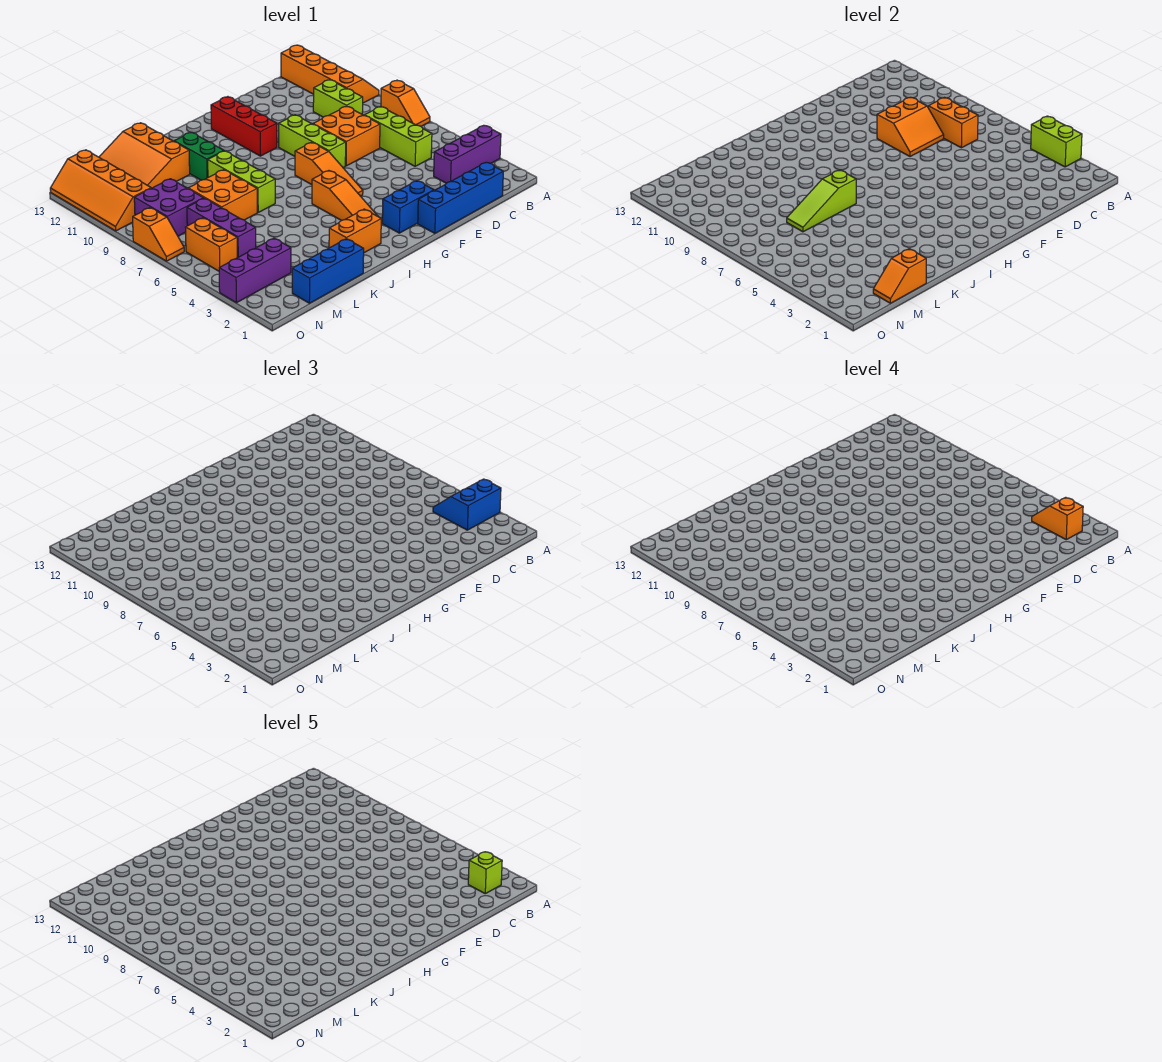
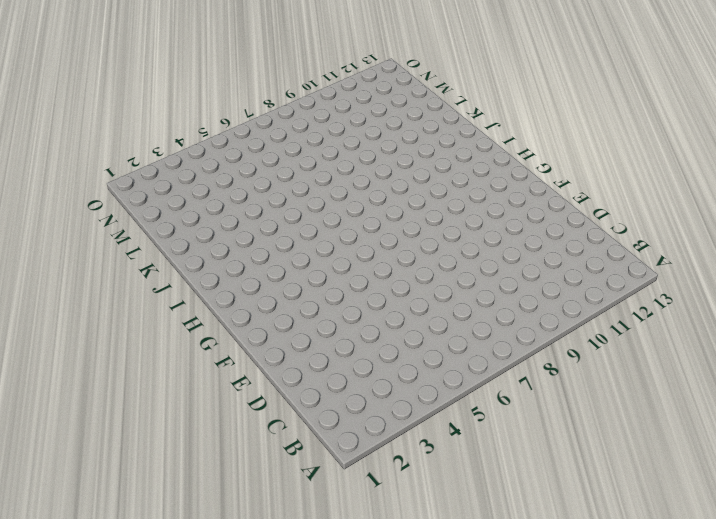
none -> purple brick A3:C3 level 1
none -> orange slope A7:A8 level 1 top 8
none -> orange slope A10:B13 level 1 top B
none -> blue brick C1:F1 level 1

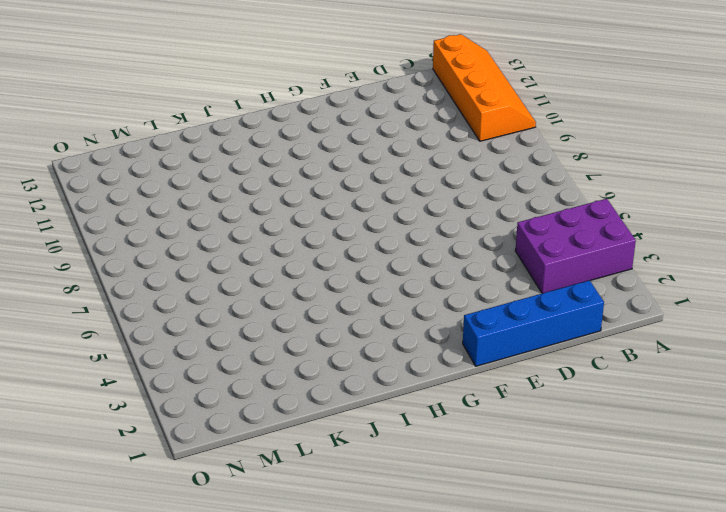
purple brick A3:C4 level 1 -> purple brick A3:C3 level 1
none -> orange slope A7:A8 level 1 top 8
none -> lime brick C5:C7 level 1
none -> lime brick C9:C10 level 1
none -> orange brick D7:E8 level 1

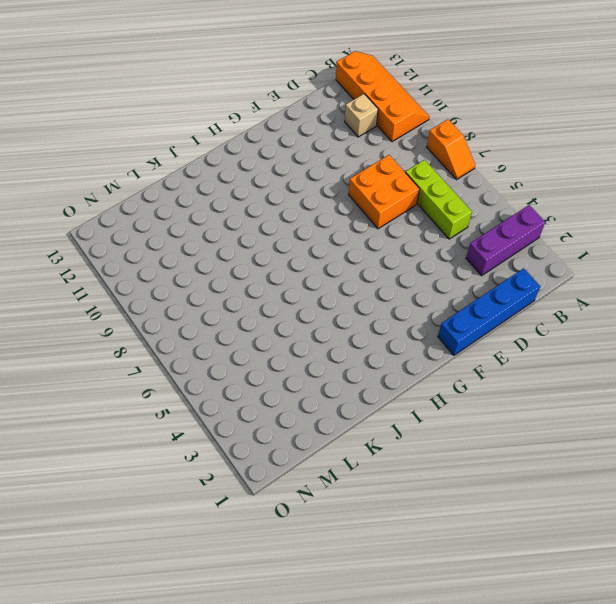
tan brick C11 level 1 -> none
none -> lime brick C9:C10 level 1
none -> blue brick F2:G2 level 1
none -> lime brick F7:F9 level 1
none -> orange slope G5:G7 level 1 top 7

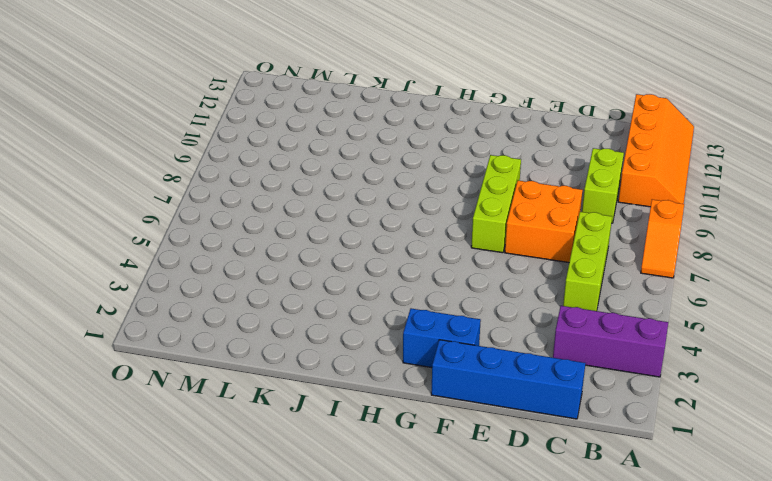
none -> orange slope G5:G7 level 1 top 7
none -> red brick G10:G12 level 1
none -> orange slope H3:H5 level 1 top 5
none -> orange brick I2:J2 level 1

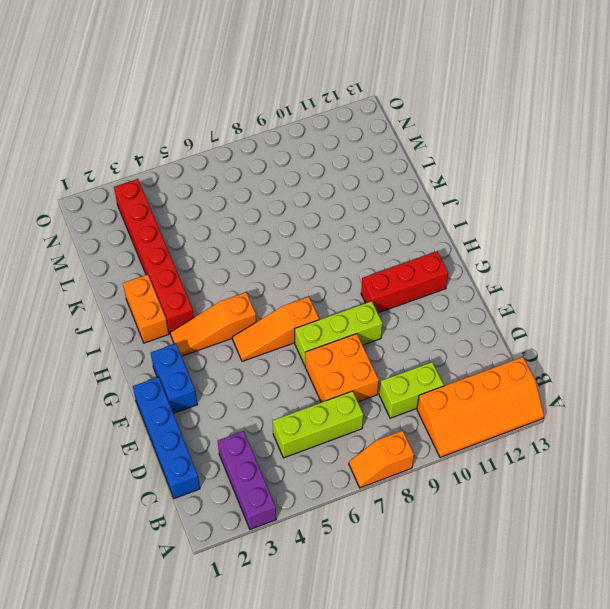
red brick I3:N3 level 1 -> purple brick M3:O3 level 1
none -> lime brick J7:J9 level 1
none -> green brick J10:J11 level 1
none -> blue brick K1:M1 level 1
none -> orange brick K7:L8 level 1

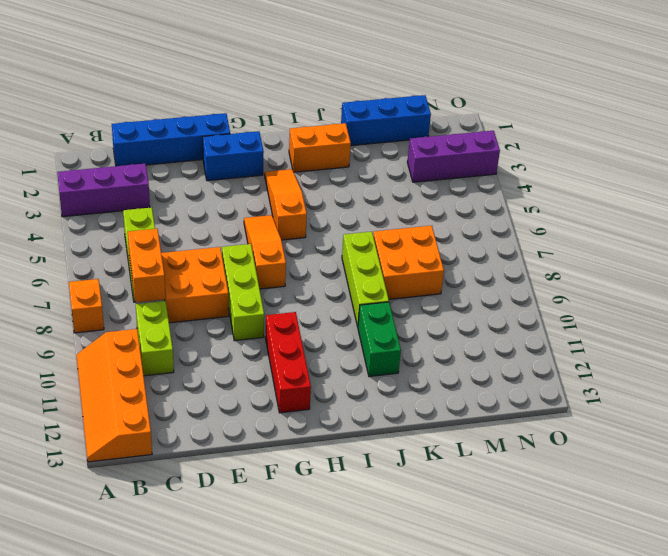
none -> orange slope K11:M13 level 1 top K
none -> purple brick M5:M7 level 1
none -> purple brick M8:N9 level 1
none -> orange brick N5:N6 level 1

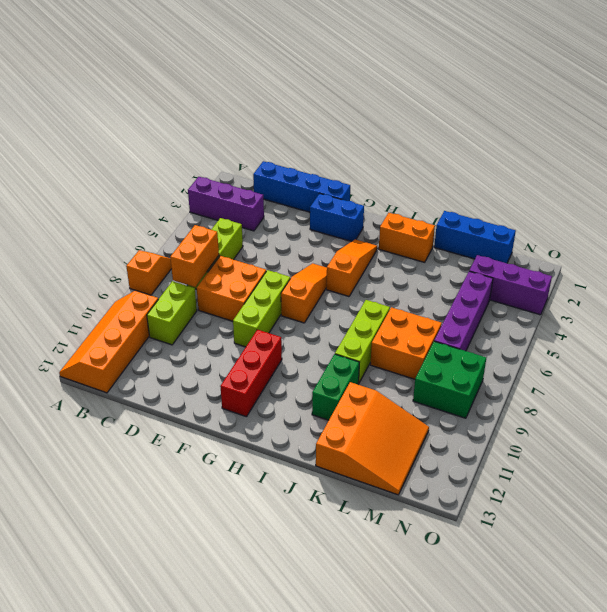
purple brick M4:M7 level 1 -> purple brick M5:M7 level 1
green brick M8:N9 level 1 -> purple brick M8:N9 level 1
none -> orange brick N5:N6 level 1
none -> orange slope N10:O13 level 1 top N
none -> orange slope O7:O8 level 1 top 8
none -> lime brick A3:A4 level 2

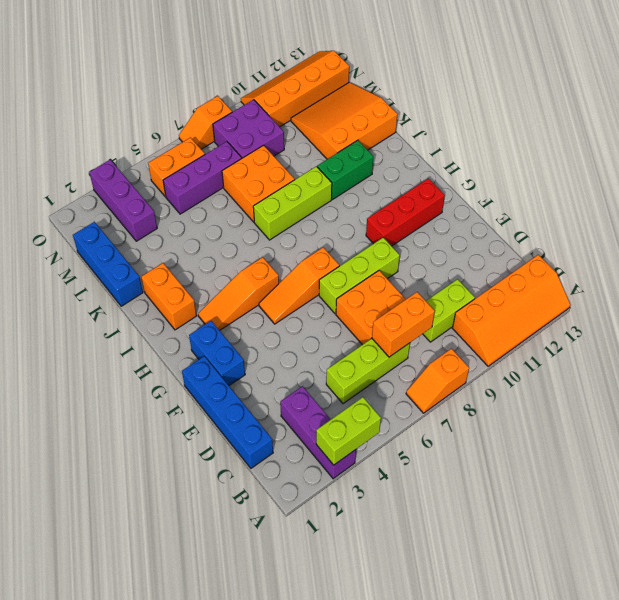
none -> orange slope D8:E9 level 2 top 9
none -> lime slope J7:L7 level 2 top J
none -> orange slope L1:M1 level 2 top L
none -> blue slope A3:B4 level 3 top 3

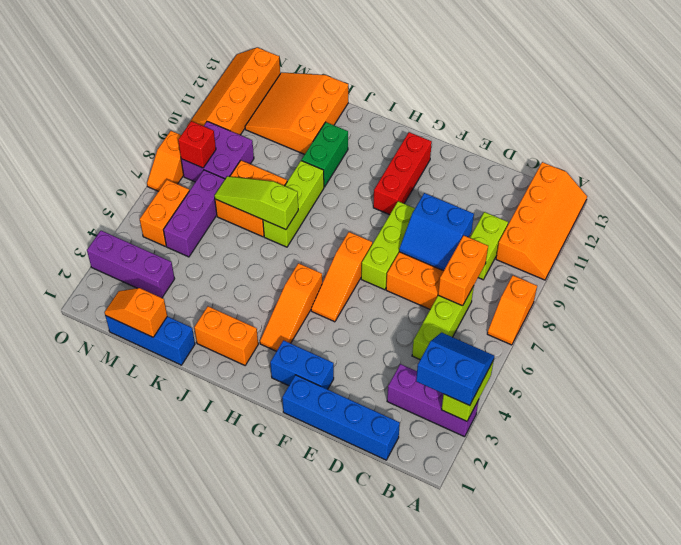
blue slope D8:E9 level 2 top 9 -> orange slope D8:E9 level 2 top 9
red brick N8 level 2 -> none
none -> orange slope B2:B3 level 4 top 2
none -> lime brick B2 level 5

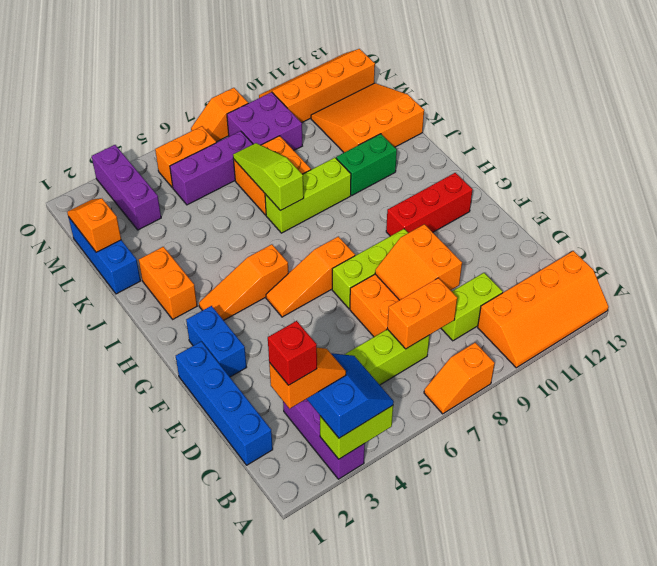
red brick B2 level 5 -> lime brick B2 level 5

